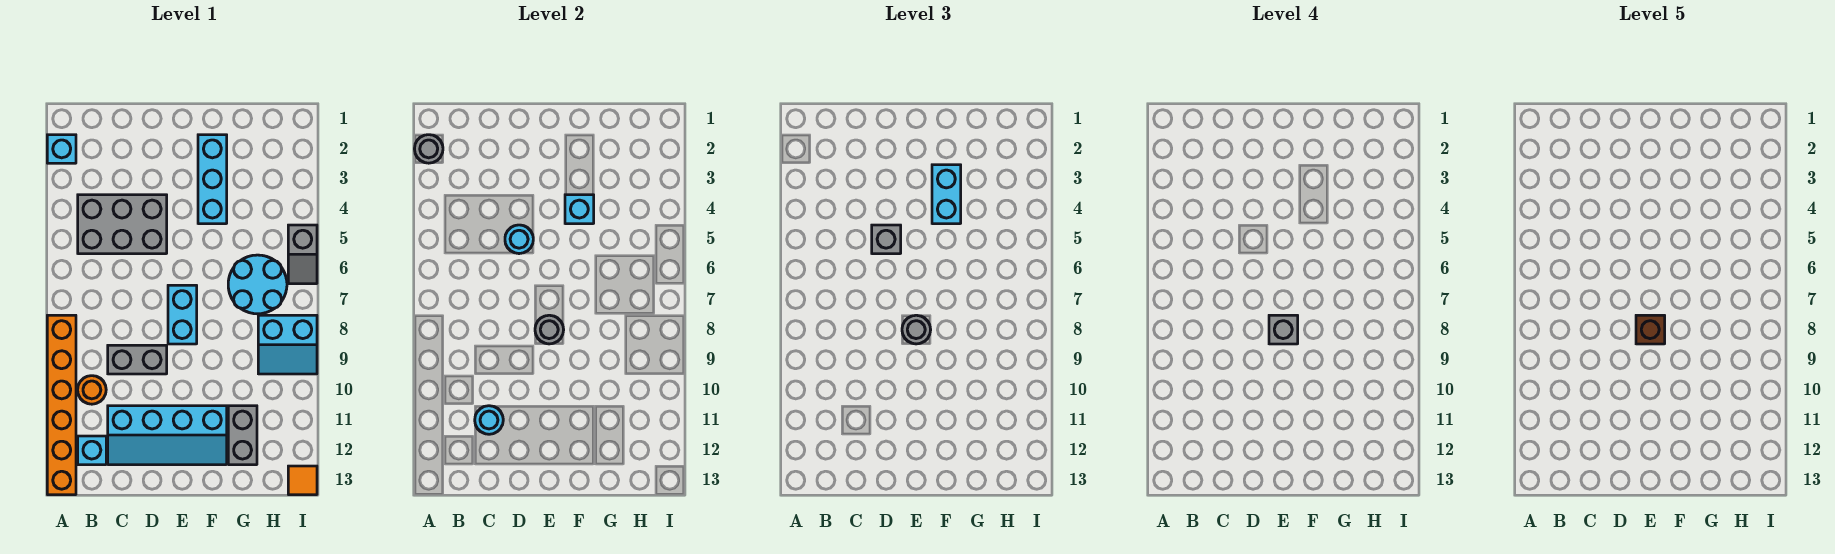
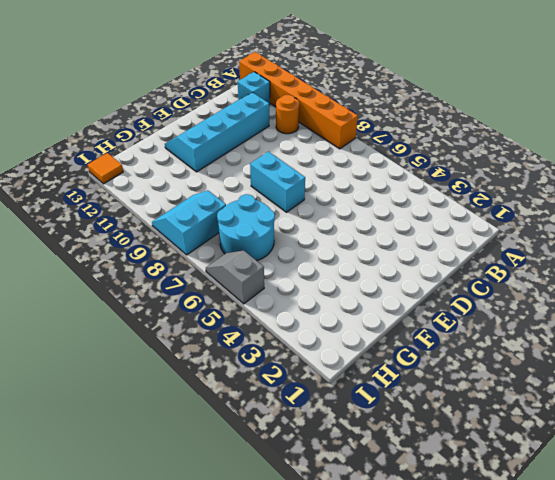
none -> cyan brick A2 level 1
none -> grey brick B4:D5 level 1
none -> grey brick C9:D9 level 1

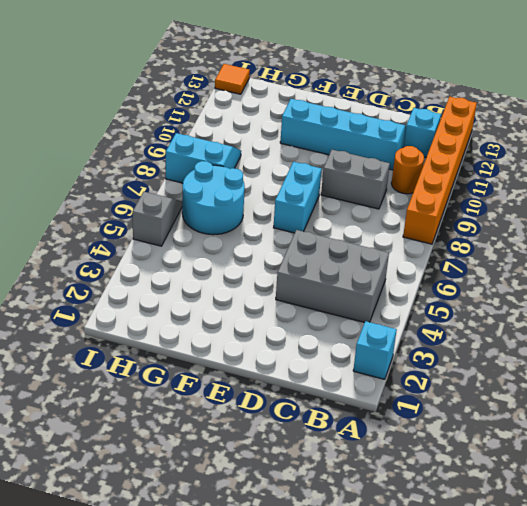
none -> cyan brick F2:F4 level 1
none -> grey brick G11:G12 level 1
none -> grey round brick A2 level 2

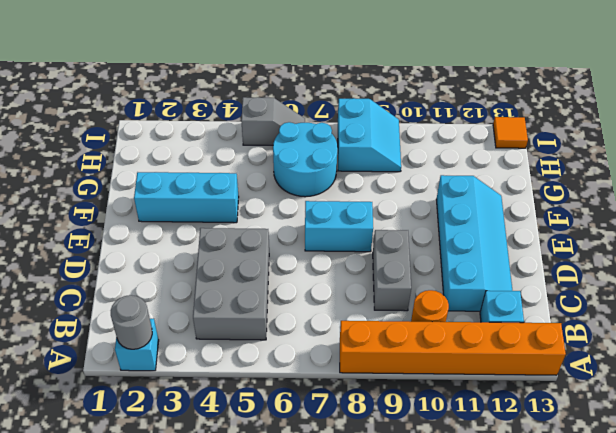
none -> grey brick G11:G12 level 1
none -> cyan round brick C11 level 2
none -> cyan round brick D5 level 2

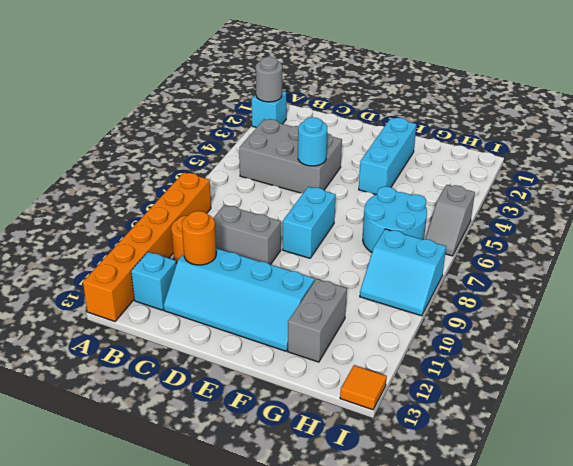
orange round brick C11 level 2 -> cyan round brick C11 level 2
none -> grey round brick E8 level 2
none -> cyan brick F4 level 2
none -> grey brick D5 level 3

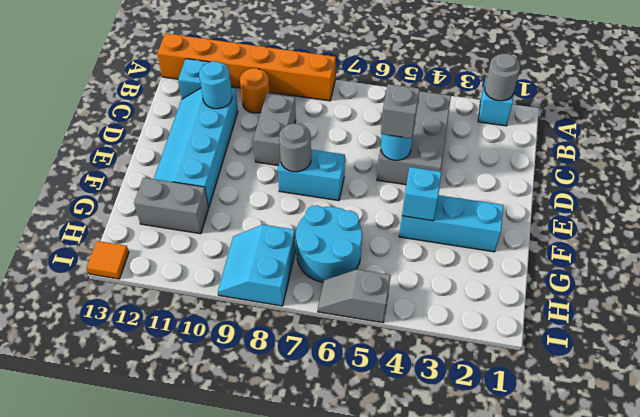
none -> grey round brick E8 level 3
none -> cyan brick F3:F4 level 3
none -> grey brick E8 level 4

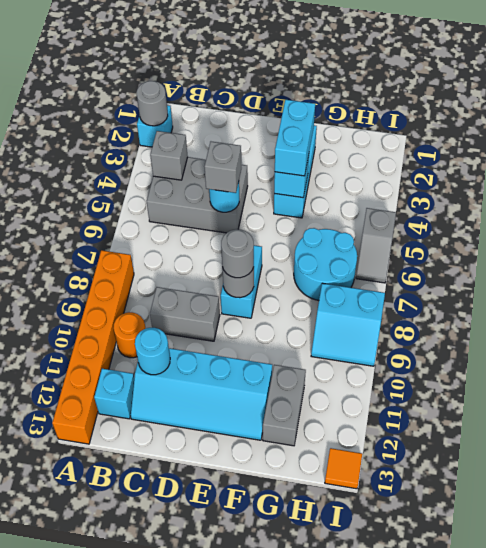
grey brick B4 level 2 -> grey brick E8 level 4
none -> brown brick E8 level 5

